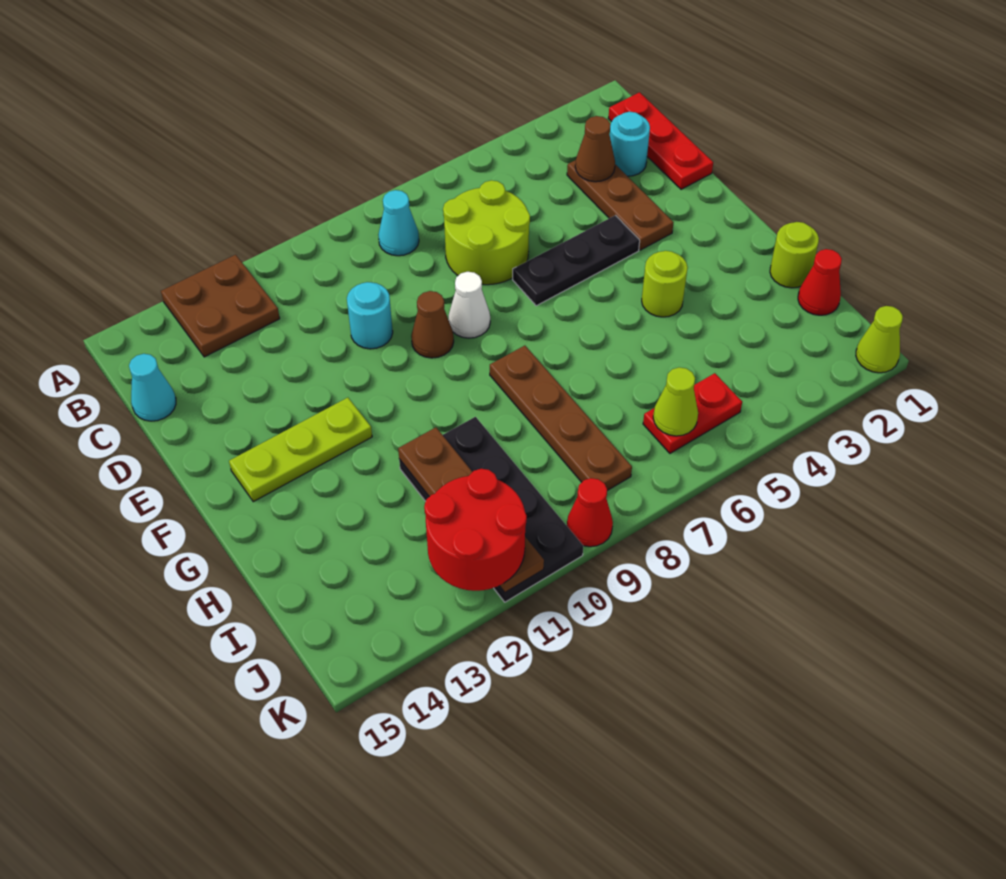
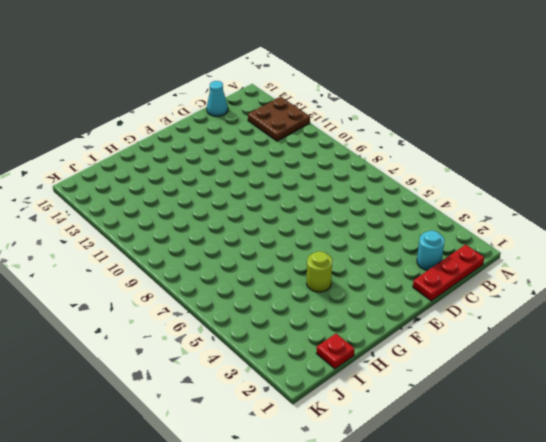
red plate I1 level 1 -> red cone I1 level 1
none -> cyan cone B8 level 1
none -> brown plate C3:E3 level 1
none -> lime round brick C6:D7 level 1

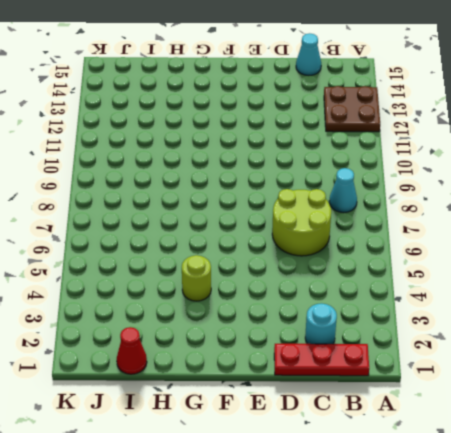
none -> brown plate C3:E3 level 1
none -> cyan round brick D10 level 1
none -> black plate E4:E6 level 1

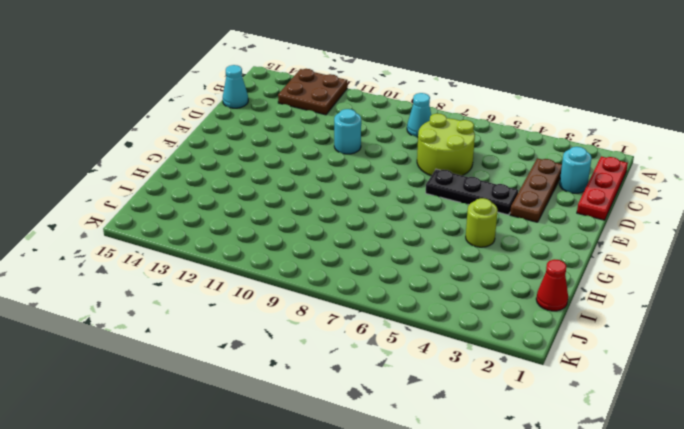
none -> white cone E8 level 1
none -> brown cone E9 level 1
none -> lime plate F12:F14 level 1

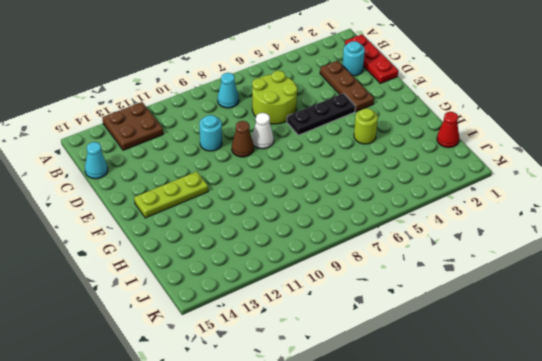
none -> brown plate G8:J8 level 1
none -> lime round brick H1 level 1
none -> black plate H10:K11 level 1

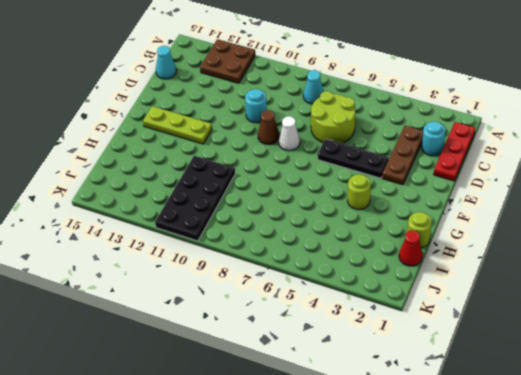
none -> brown plate G8:J8 level 1
none -> red plate J5:J6 level 1
none -> lime cone K1 level 1

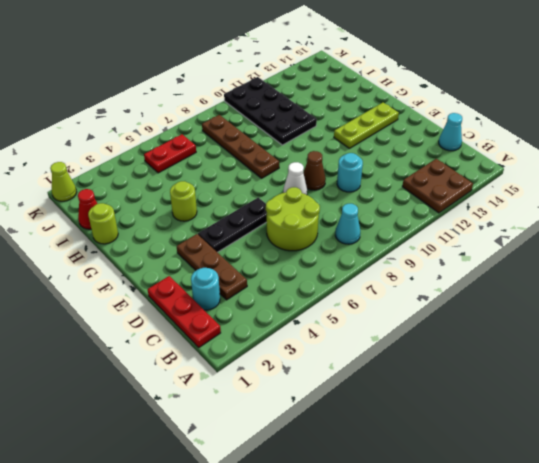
none -> red cone K9 level 1
none -> brown cone C3 level 2
none -> brown plate H11:K11 level 2

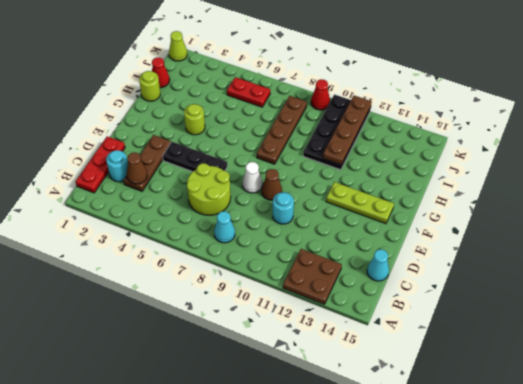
none -> lime cone J6 level 2
none -> red round brick J11:K12 level 3

